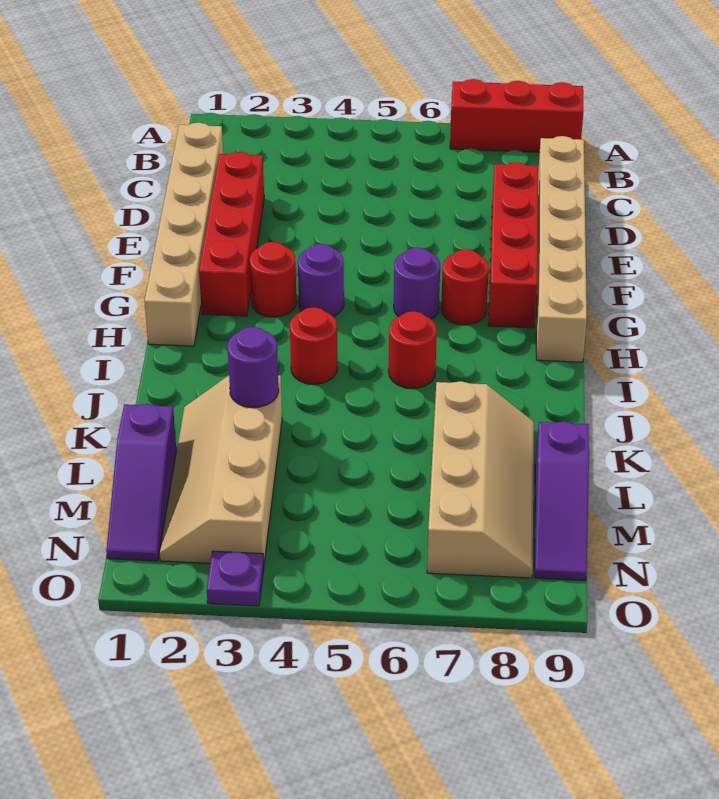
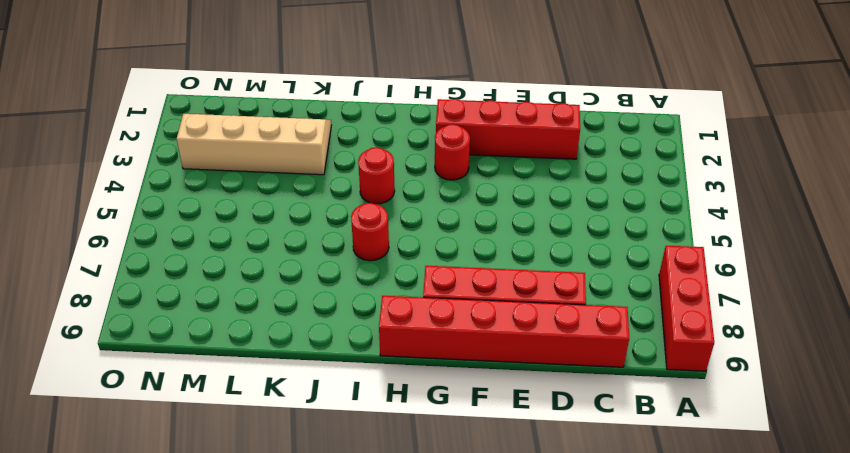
red brick C9:H9 level 1 -> tan brick C9:H9 level 1
none -> tan brick C1:H1 level 1
none -> purple round brick G4 level 1
none -> purple round brick G6 level 1

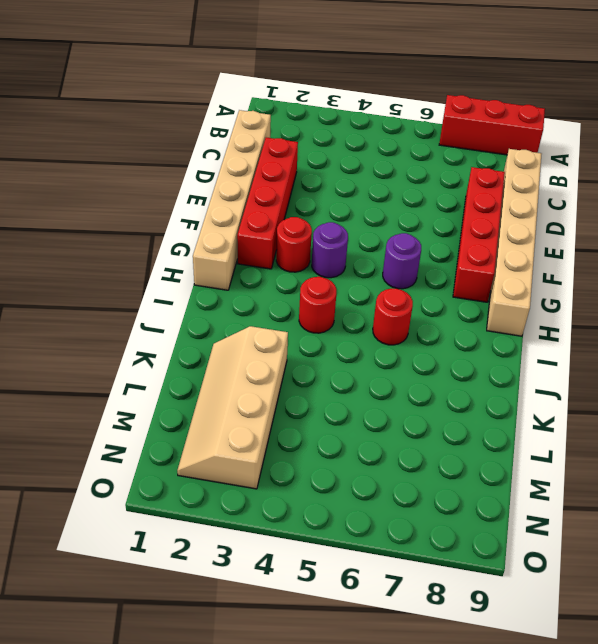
none -> red round brick G7 level 1
none -> tan slope K7:N8 level 1 top 7
none -> purple slope L1:N1 level 1 top L

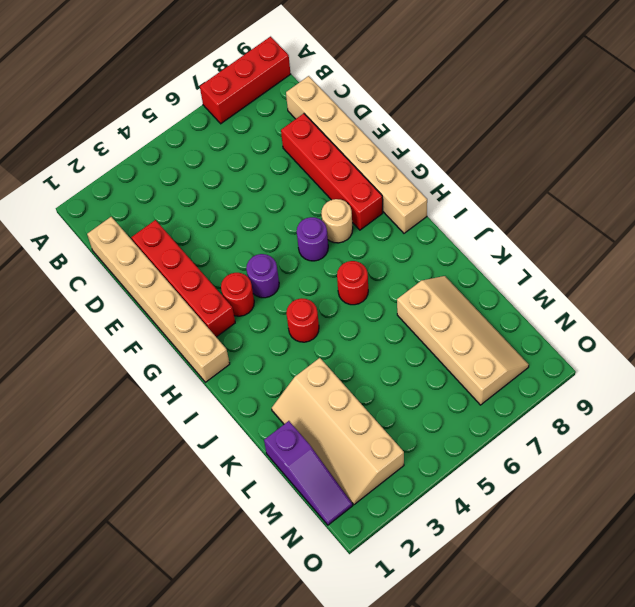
tan round brick G7 level 1 -> red round brick G7 level 1
none -> purple slope L9:N9 level 1 top L
none -> purple plate O3 level 1
none -> purple round brick K3 level 2

